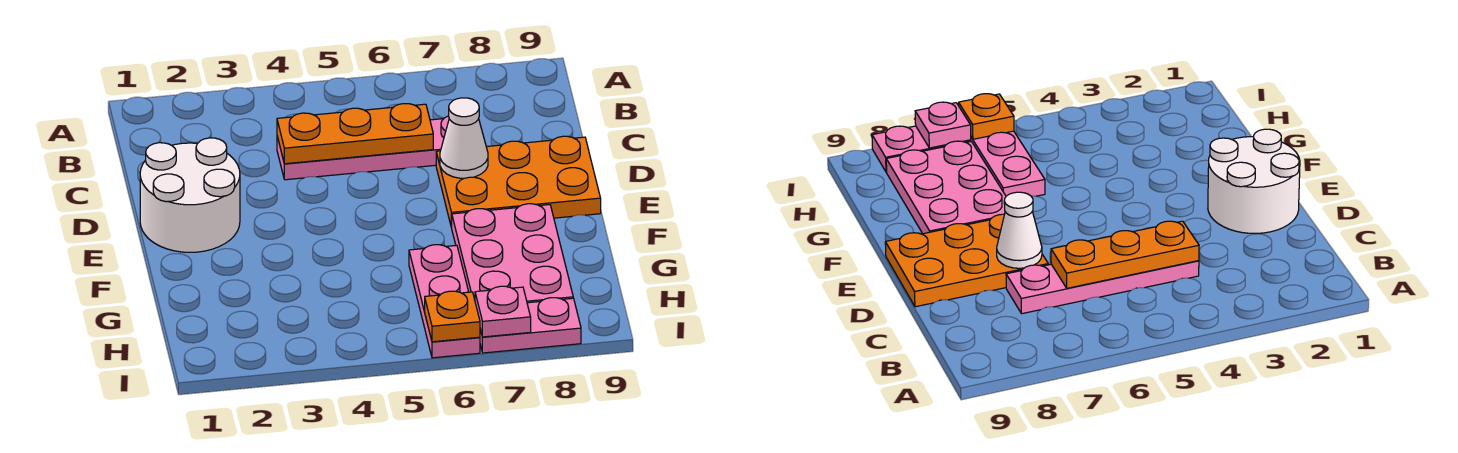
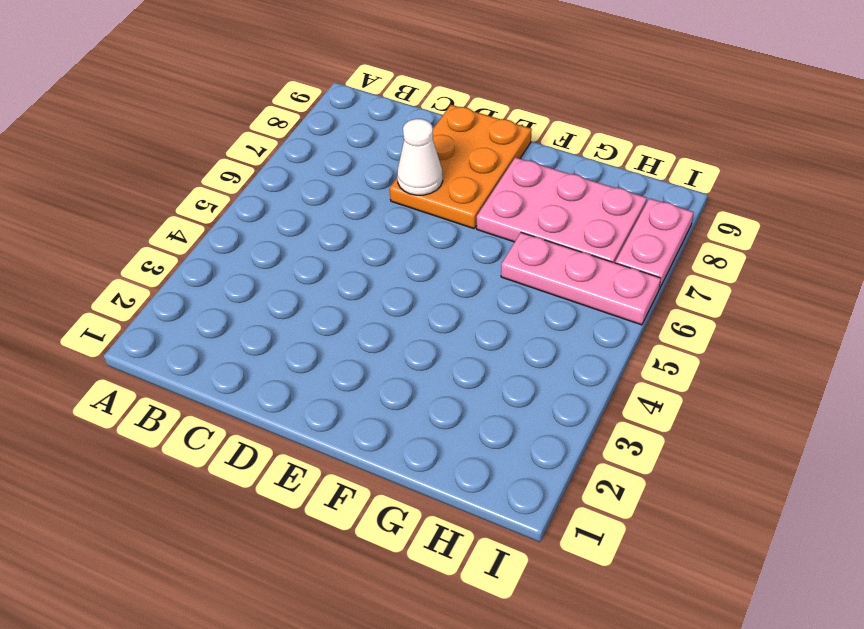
none -> pink plate C4:C7 level 1
none -> white round brick D1:E2 level 1

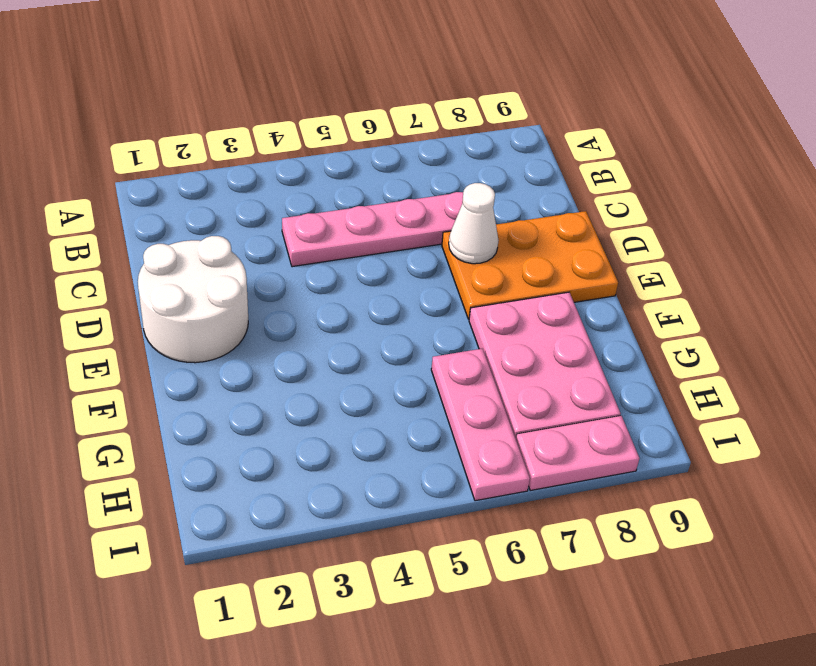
none -> orange plate C4:C6 level 2
none -> orange plate I6 level 2

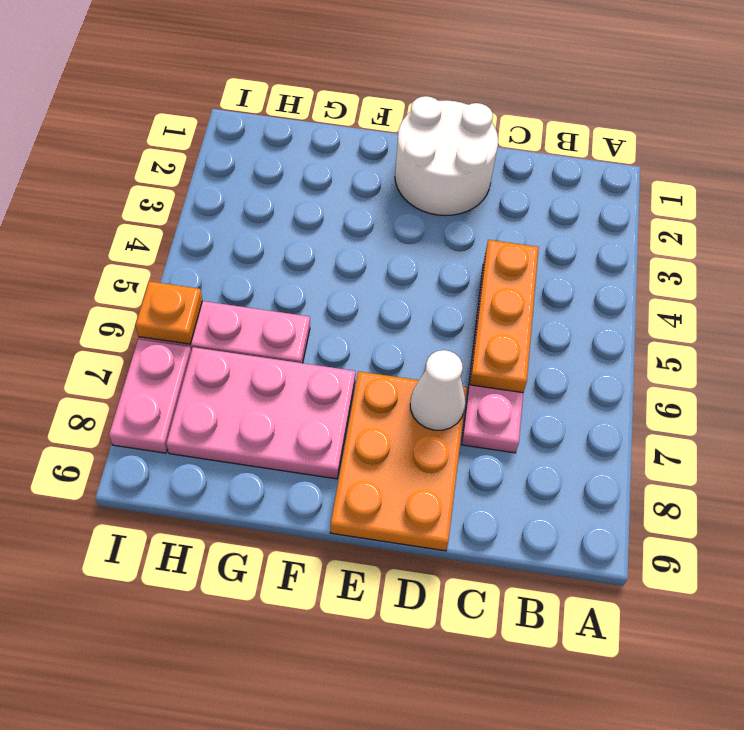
none -> pink plate I7 level 2

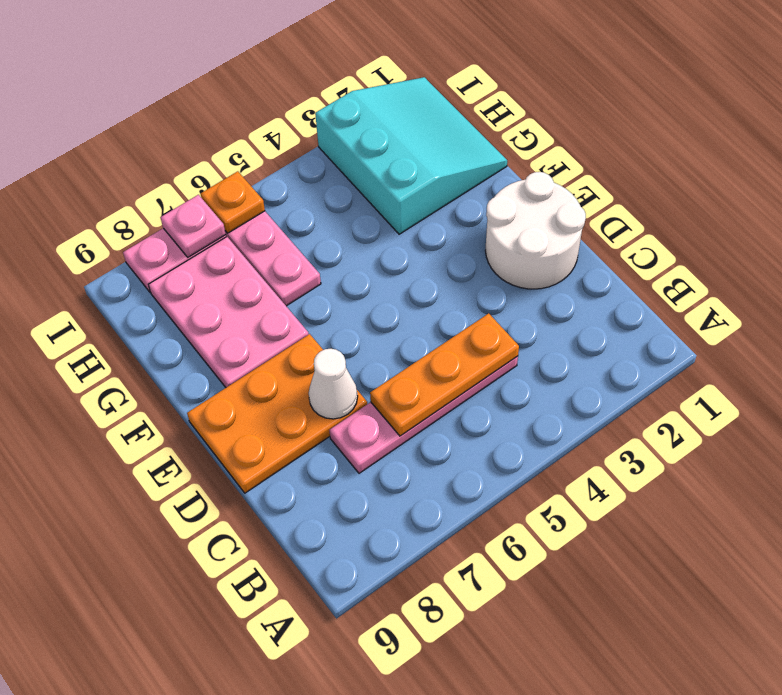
cyan slope G1:I3 level 1 top 3 -> none

